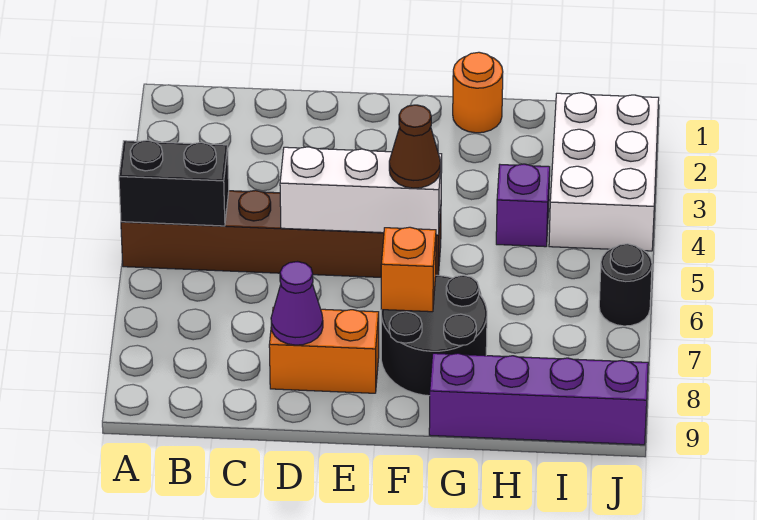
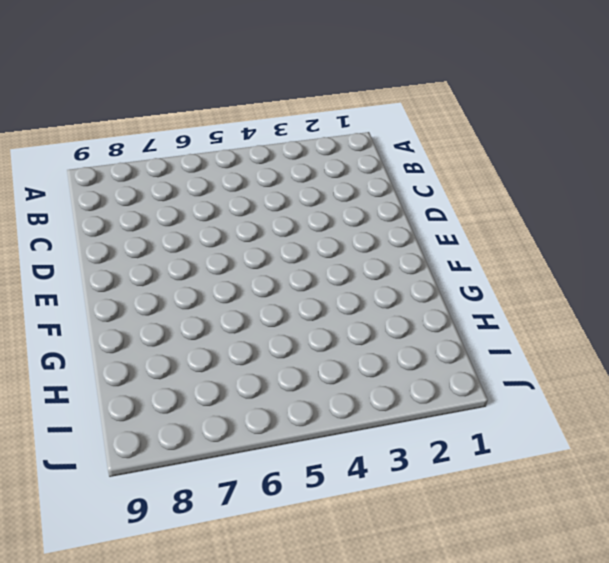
none -> brown brick A5:F5 level 1
none -> orange brick D8:E8 level 1
none -> black round brick F7:G8 level 1

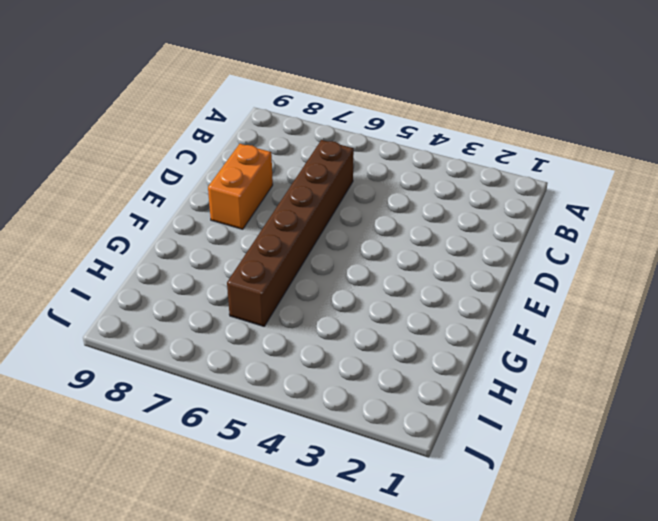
brown brick C6:H6 level 1 -> brown brick A5:F5 level 1
none -> black round brick F7:G8 level 1
none -> orange round brick G1 level 1
none -> purple brick G9:J9 level 1

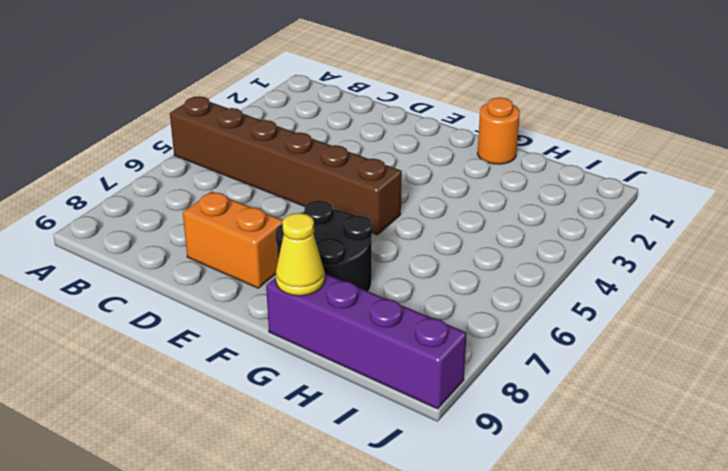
yellow cone G9 level 2 -> none
none -> purple brick H4 level 1
none -> white brick I2:J4 level 1
none -> black round brick J6 level 1

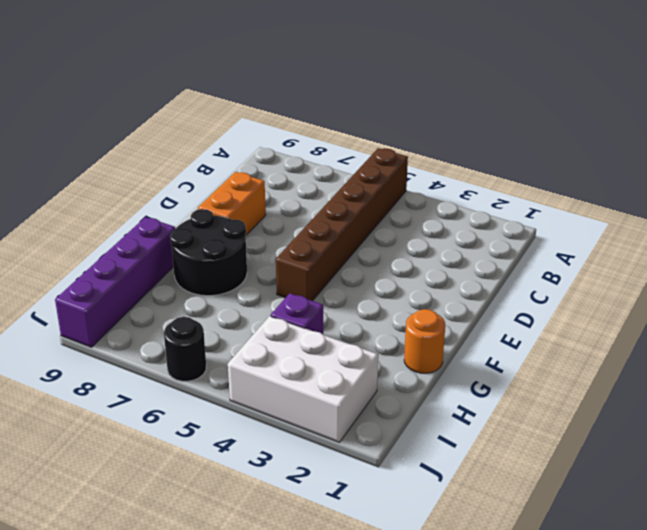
none -> black brick A5:B5 level 2
none -> white brick D5:F5 level 2
none -> purple cone D8 level 2

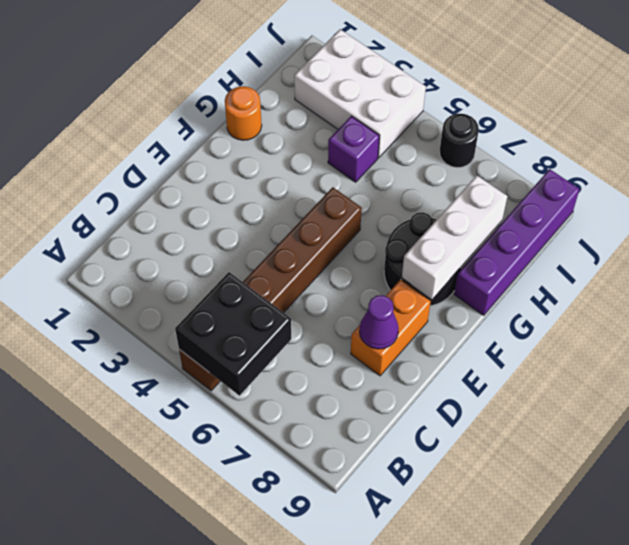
black brick A5:B6 level 2 -> black brick A5:B5 level 2
white brick F8:H8 level 2 -> white brick D5:F5 level 2
none -> orange brick F7 level 2
none -> brown cone F5 level 3

